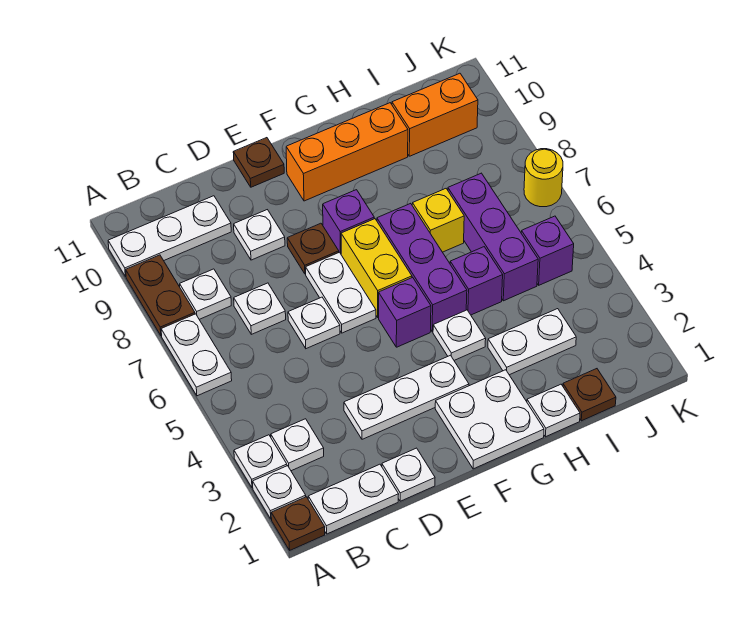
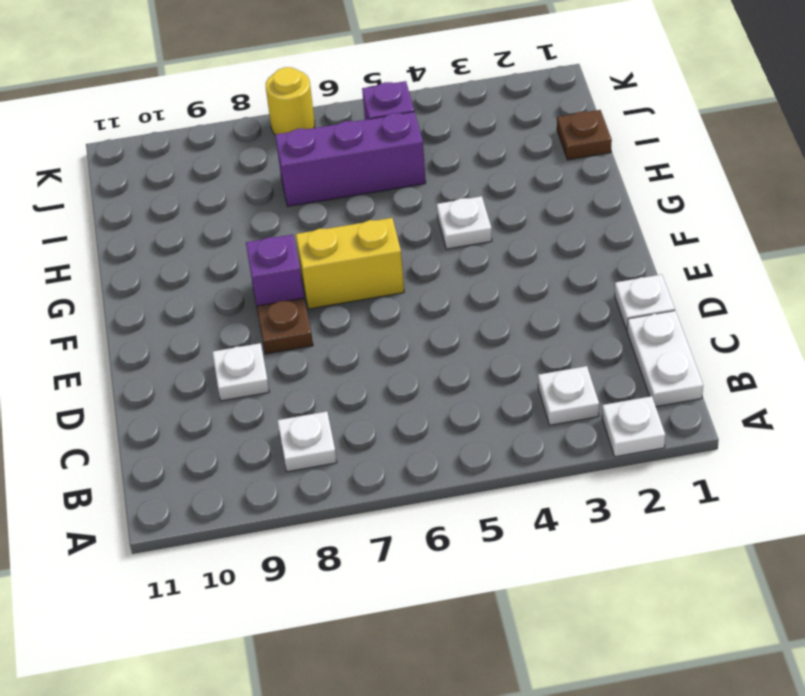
none -> brown plate A1 level 1
none -> white plate A3 level 1
none -> white plate A6:A7 level 1
none -> brown plate A8:A9 level 1

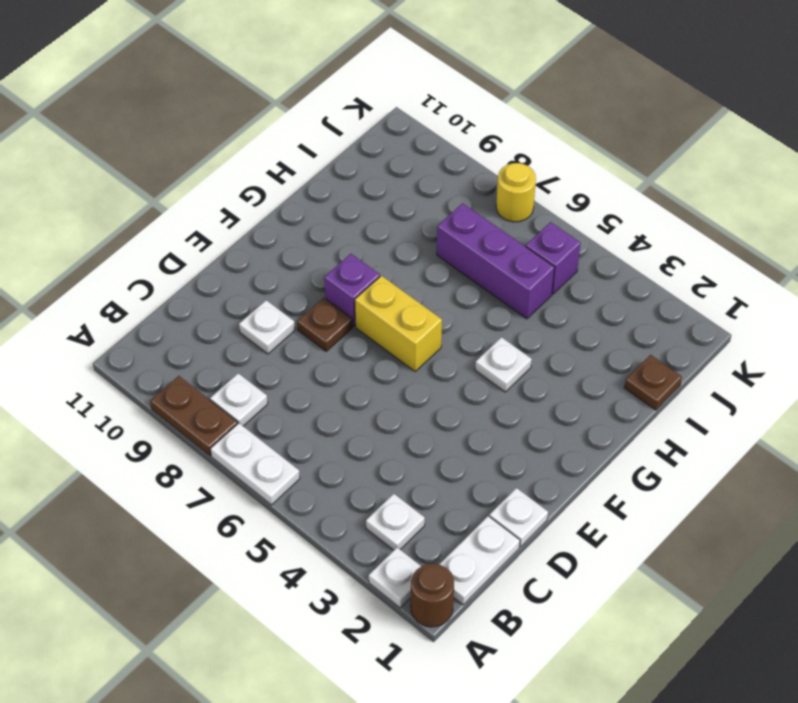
brown round brick A1 level 1 -> brown plate A1 level 1
none -> white plate A3 level 1
none -> white plate A10:C10 level 1
none -> white plate C7 level 1
none -> white plate D3:F3 level 1

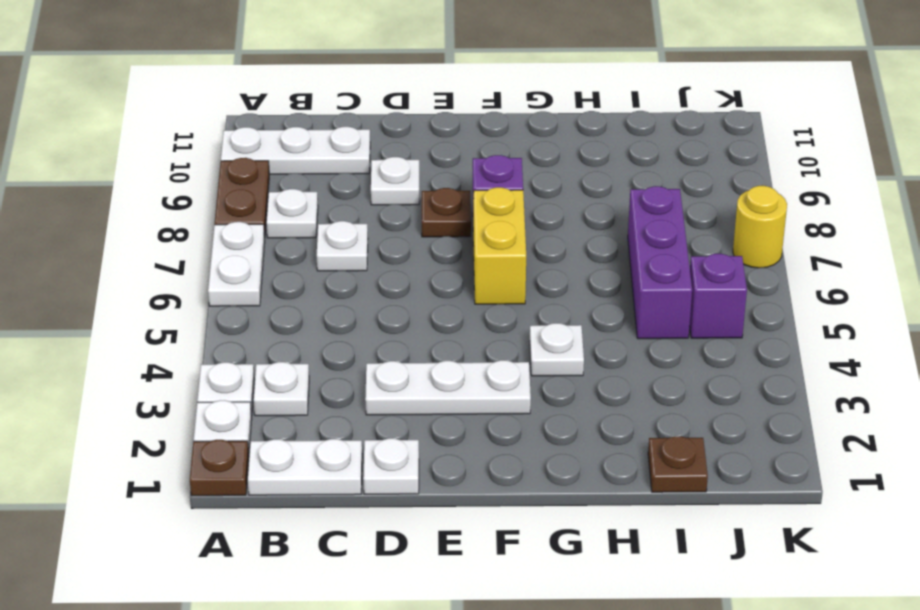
none -> white plate D6 level 1
none -> white plate E6:E7 level 1
none -> brown plate E11 level 1
none -> white plate F1:G2 level 1

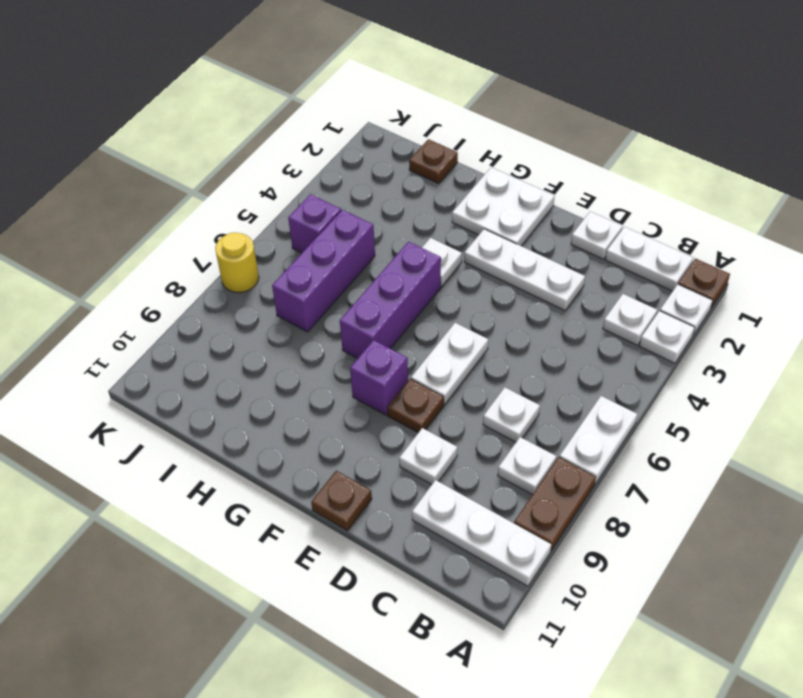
none -> white plate D6 level 1
none -> purple brick F5 level 1
none -> yellow brick F6:F7 level 1
none -> orange brick F10:H10 level 1

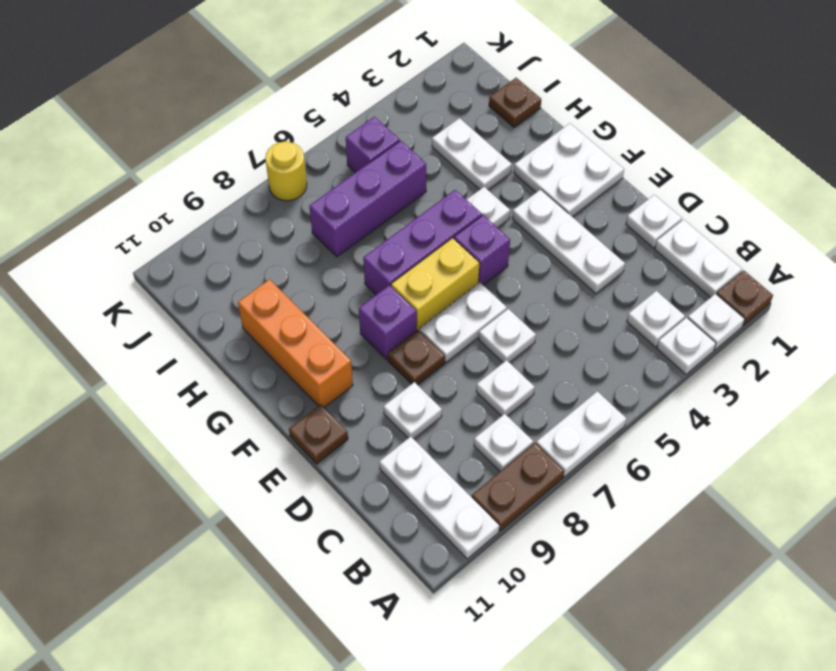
none -> white plate H1 level 1
none -> purple brick H5 level 1
none -> yellow brick H7 level 1
none -> orange brick I10:J10 level 1

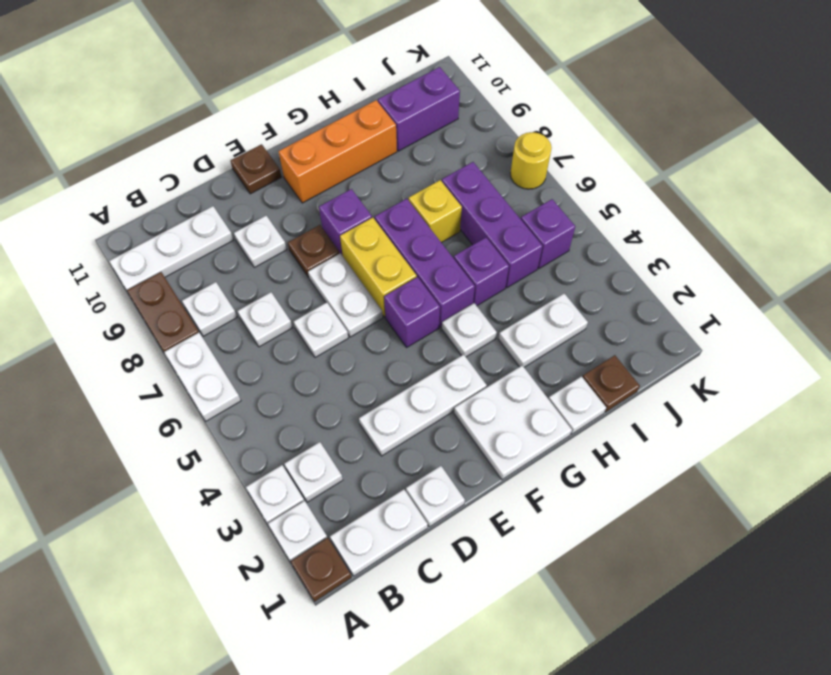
purple brick I10:J10 level 1 -> orange brick I10:J10 level 1

